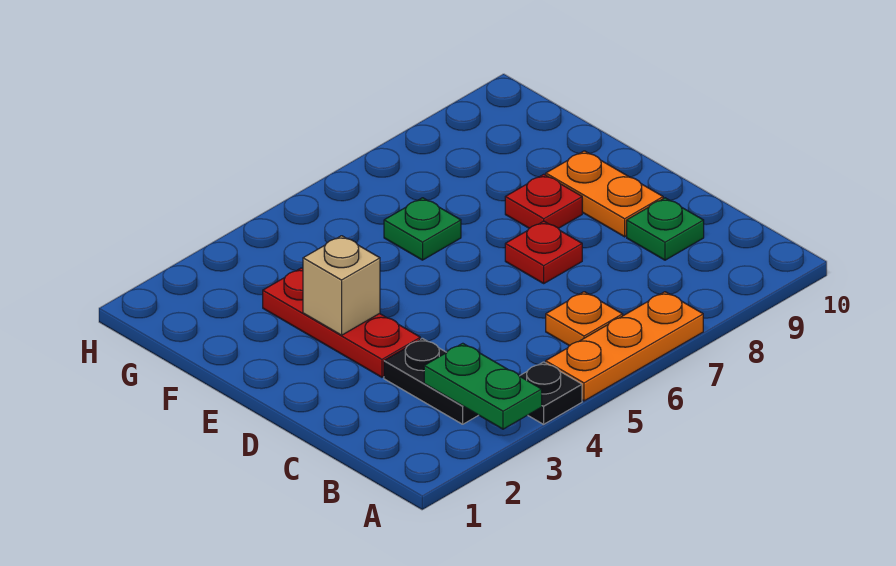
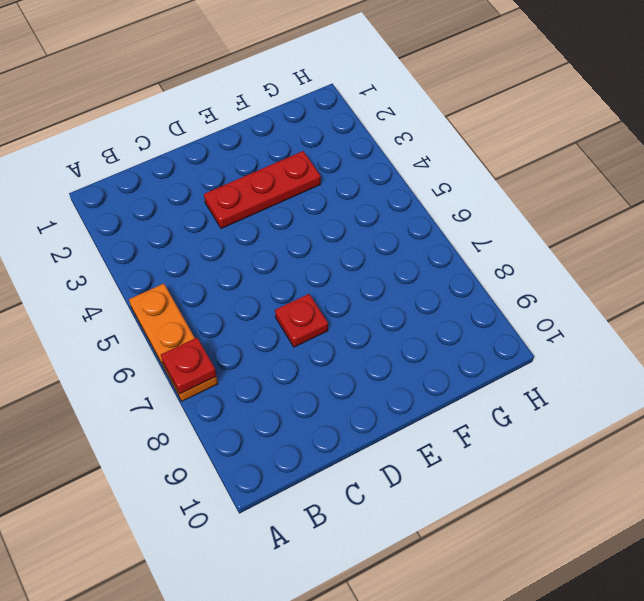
red plate A7 level 2 -> red plate E8 level 1
none -> black plate A4 level 1
none -> black plate B3:C3 level 1
none -> orange plate B6 level 1

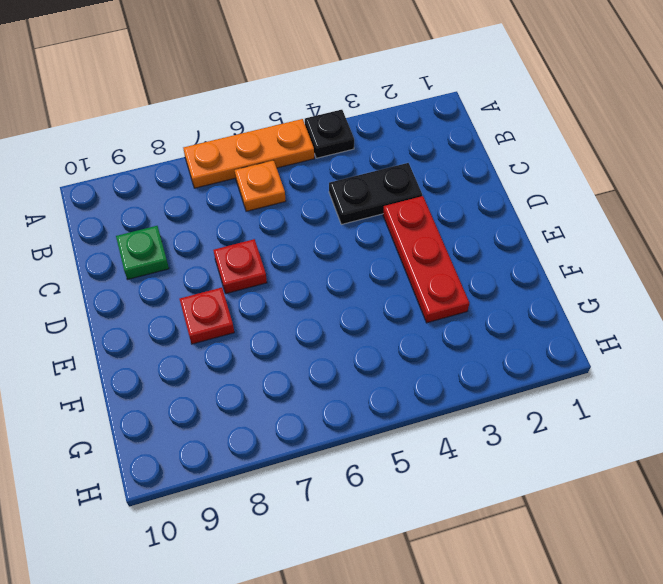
black plate C3:C4 level 1 -> black plate B3:C3 level 1
none -> orange plate D9:E9 level 1
none -> green plate F6 level 1
none -> green plate A3:B3 level 2

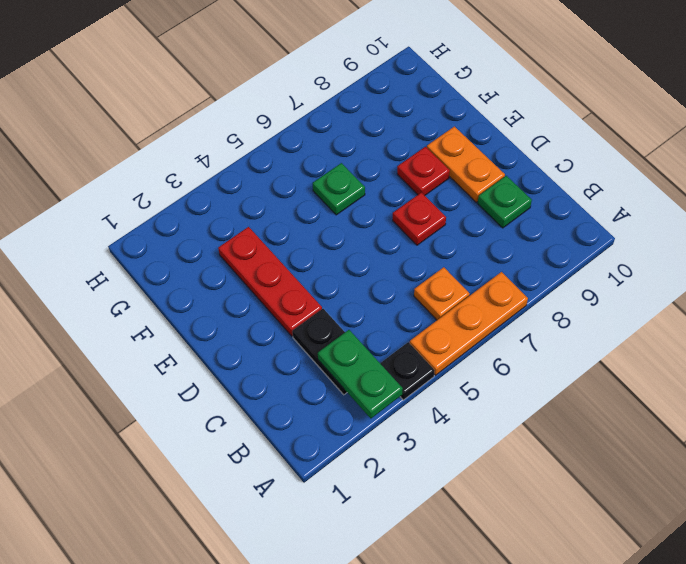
none -> tan brick E3 level 2

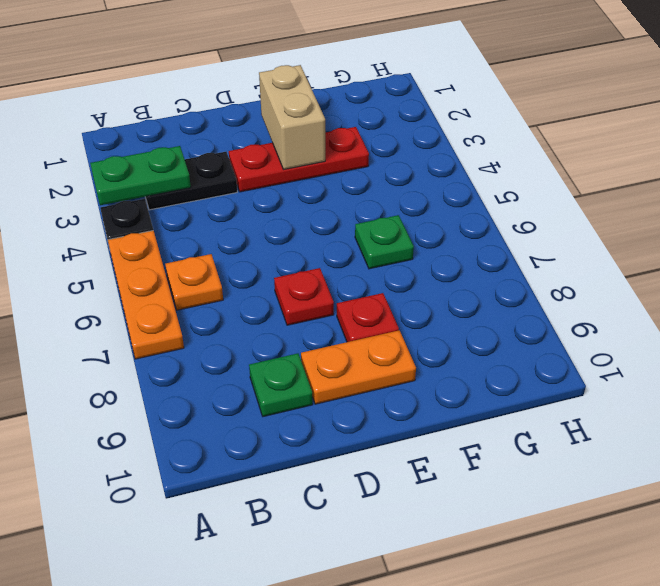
tan brick E2:E3 level 2 -> tan brick E3 level 2

